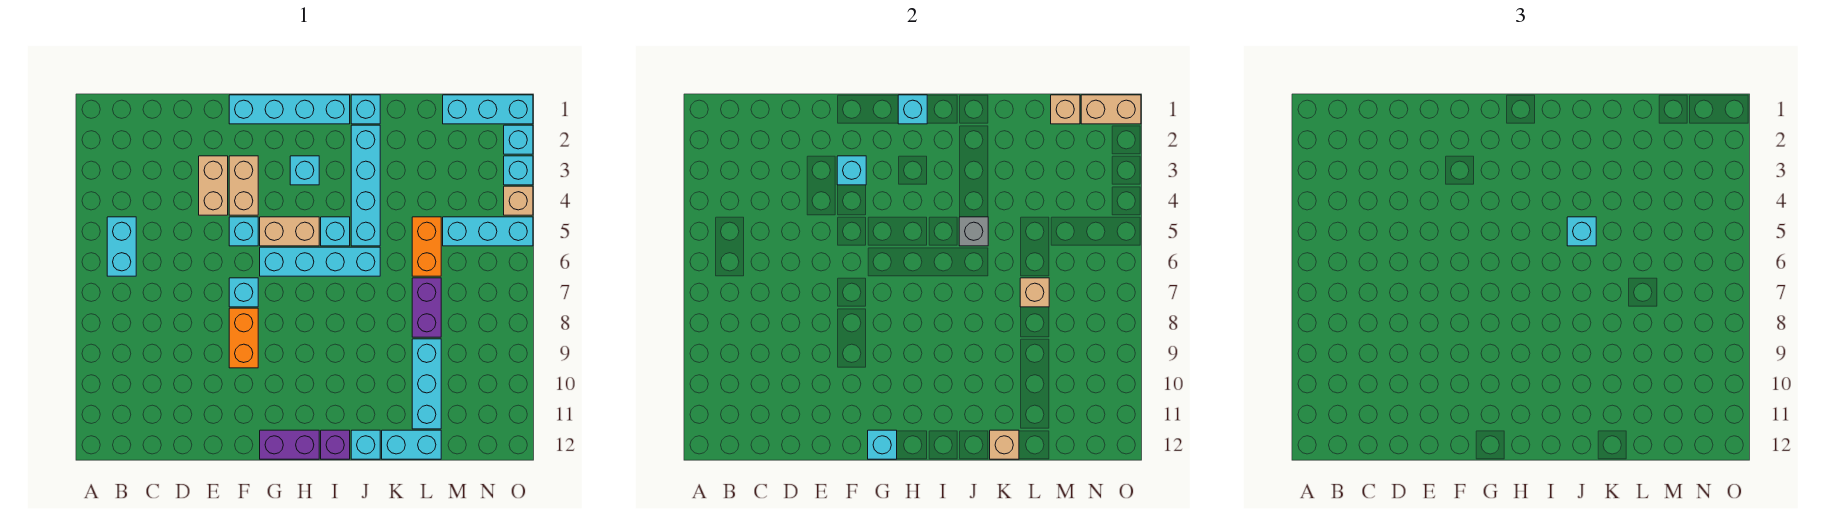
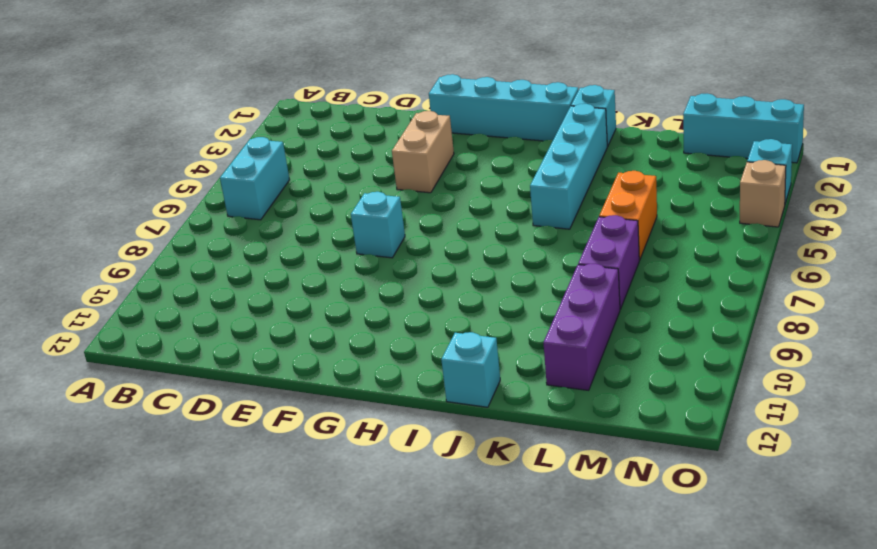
purple brick L9:L11 level 1 -> cyan brick L9:L11 level 1
none -> tan brick E3:E4 level 1
none -> cyan brick F5 level 1
none -> orange brick F8:F9 level 1
none -> tan brick G5:H5 level 1

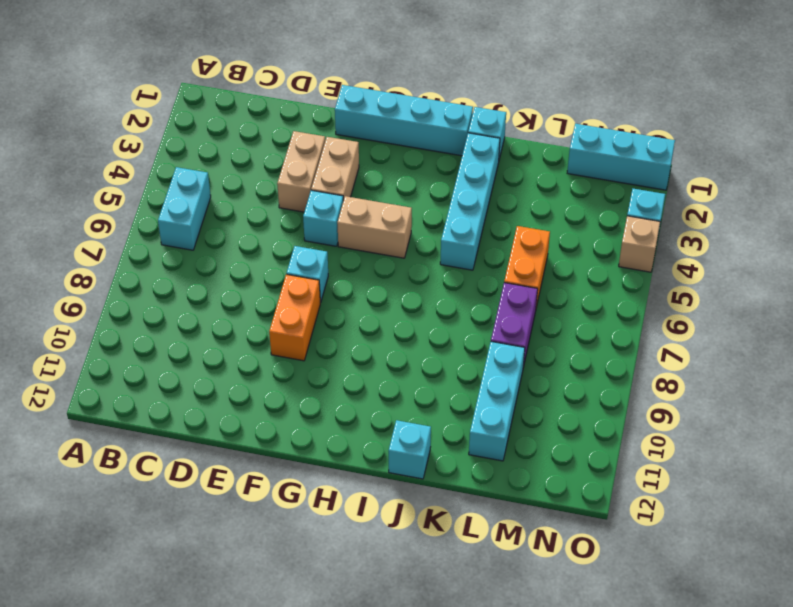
none -> cyan brick G6:J6 level 1
none -> purple brick G12:H12 level 1
none -> cyan brick H3 level 1
none -> cyan brick I5 level 1

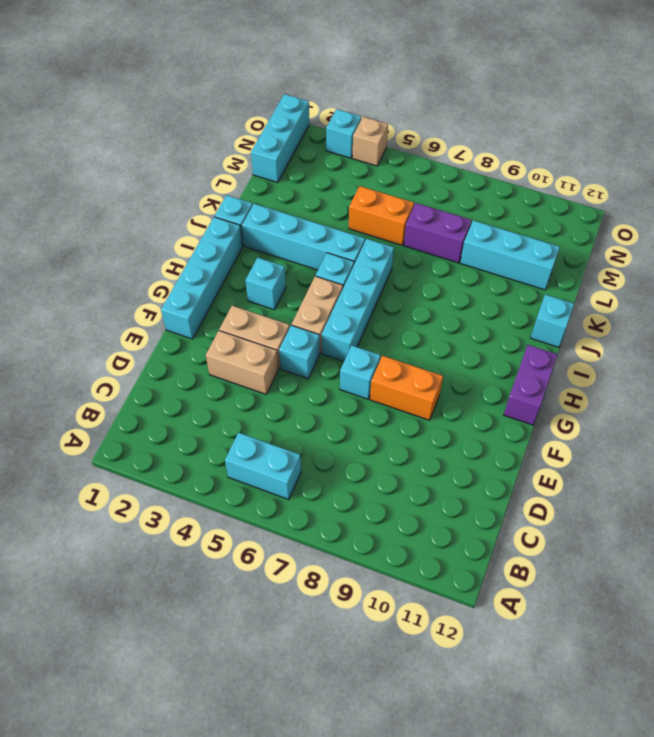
none -> purple brick I12 level 1
none -> cyan brick K12:L12 level 1
none -> cyan brick M5:O5 level 1
none -> cyan brick O2 level 1

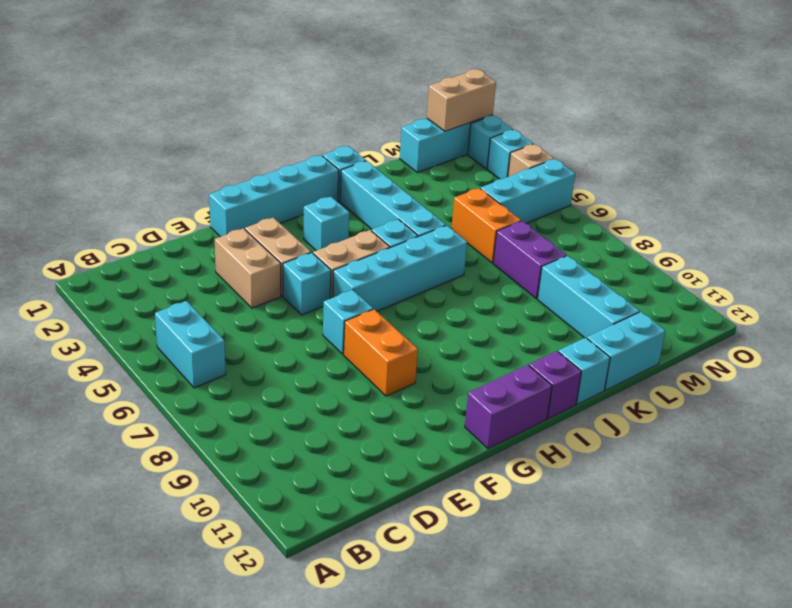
none -> cyan brick F3 level 2
none -> cyan brick G12 level 2
none -> cyan brick H1 level 2
none -> grey brick J5 level 2

